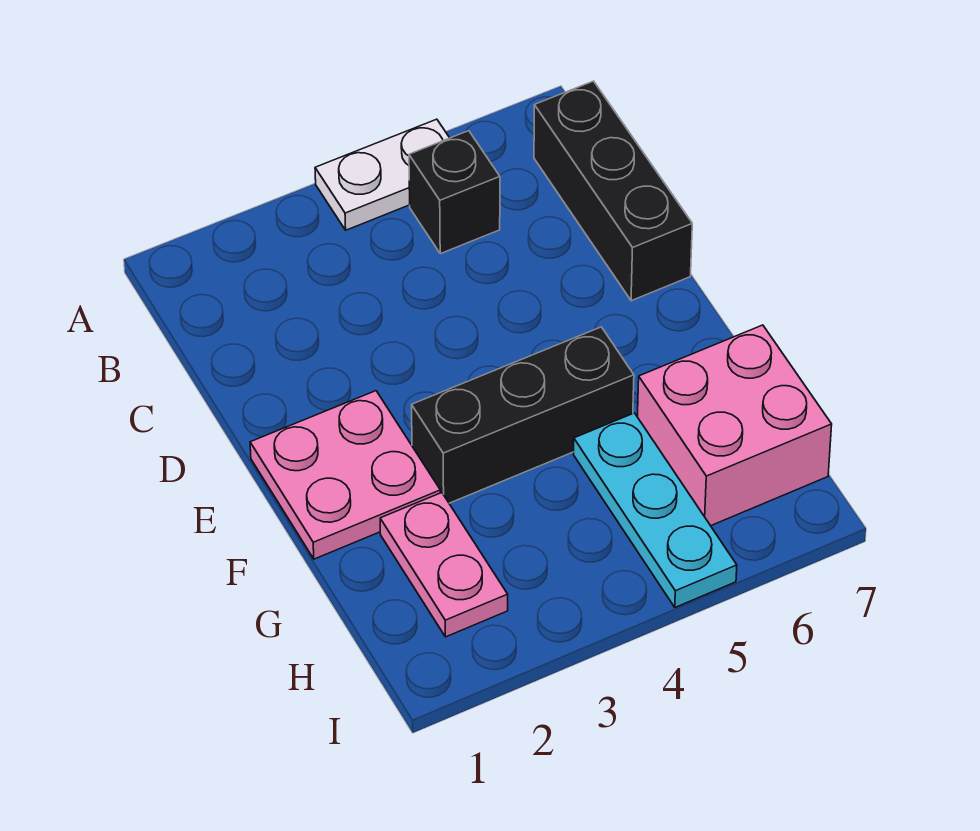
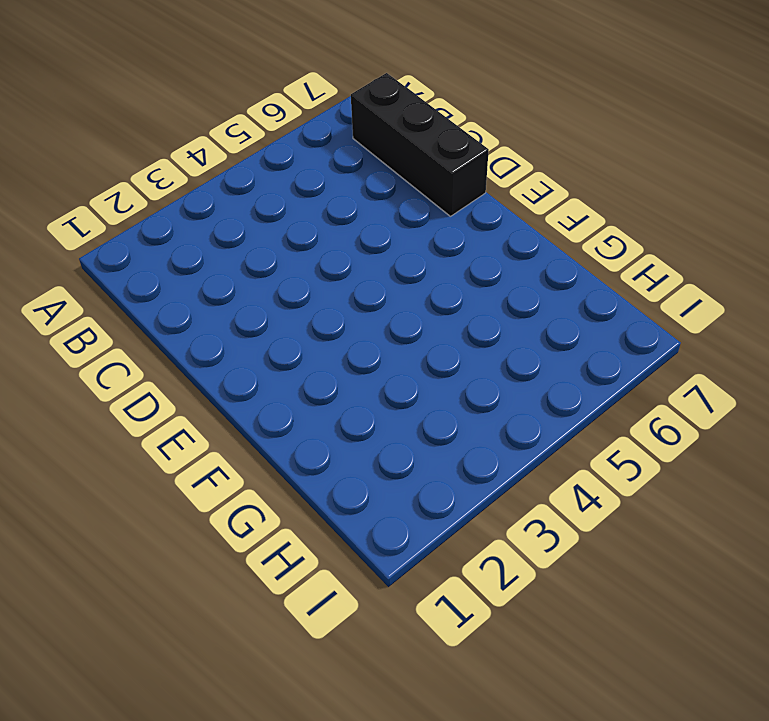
none -> white plate A4:A5 level 1
none -> black brick B5 level 1

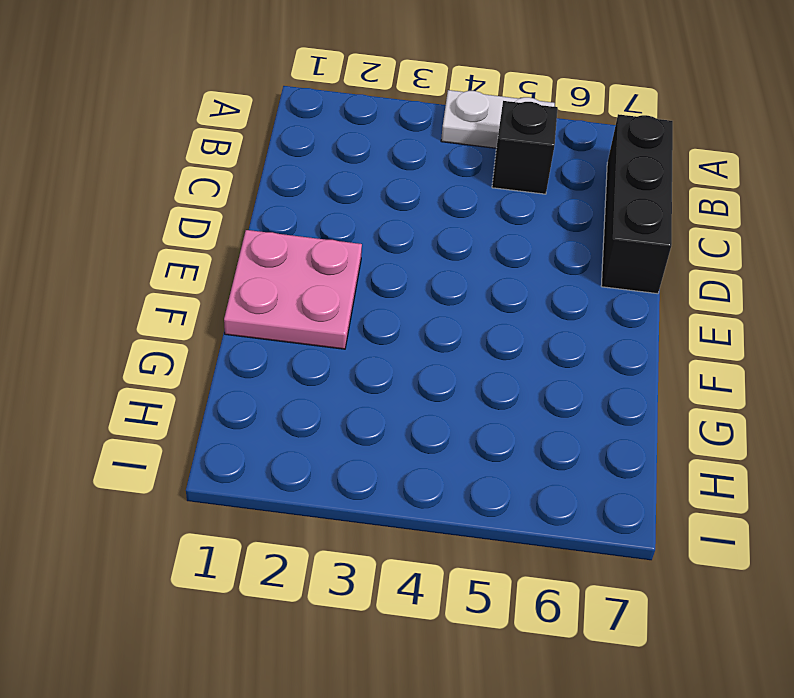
none -> black brick F3:F5 level 1
none -> pink plate G2:H2 level 1

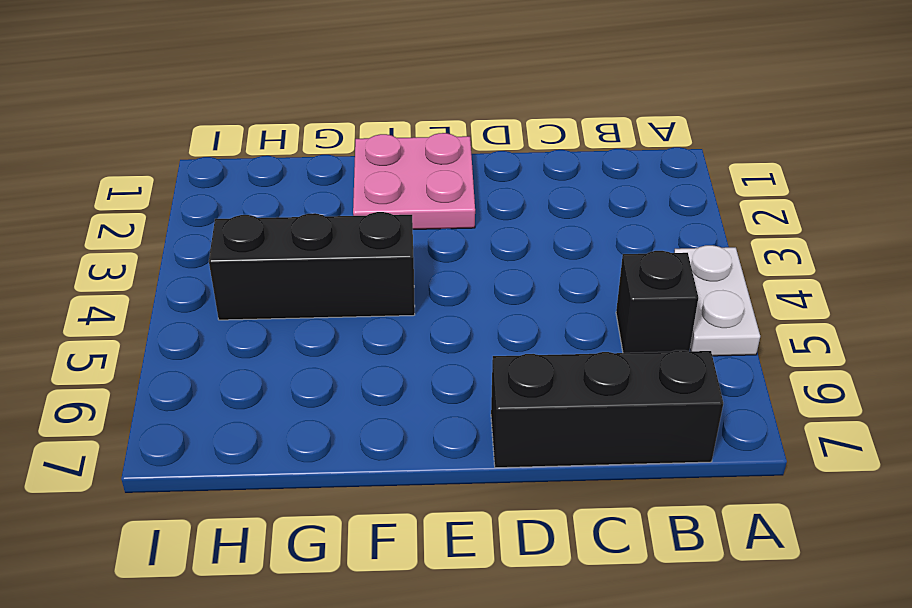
black brick F4:H4 level 1 -> black brick F3:F5 level 1
none -> pink plate G2:H2 level 1
none -> cyan plate G5:I5 level 1

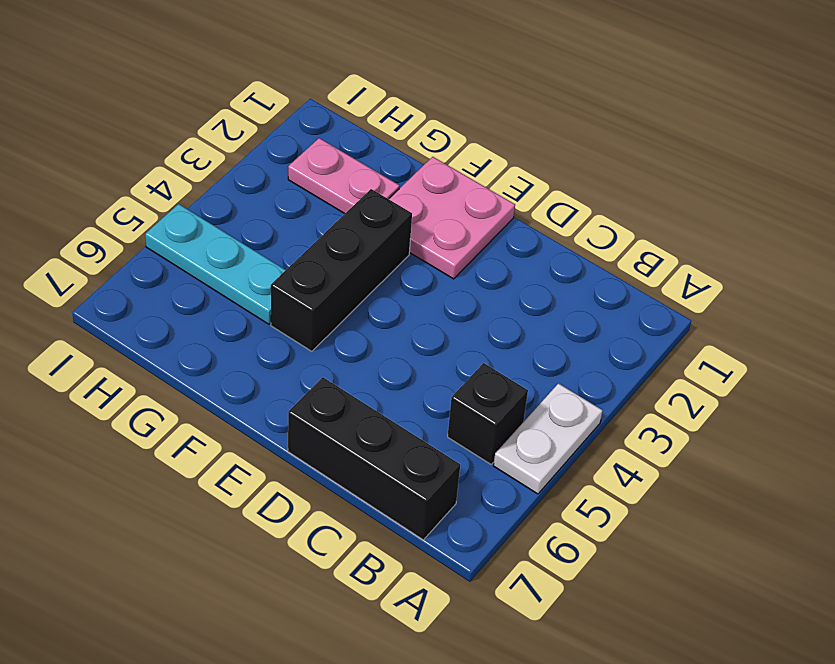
none -> pink brick G6:H7 level 1

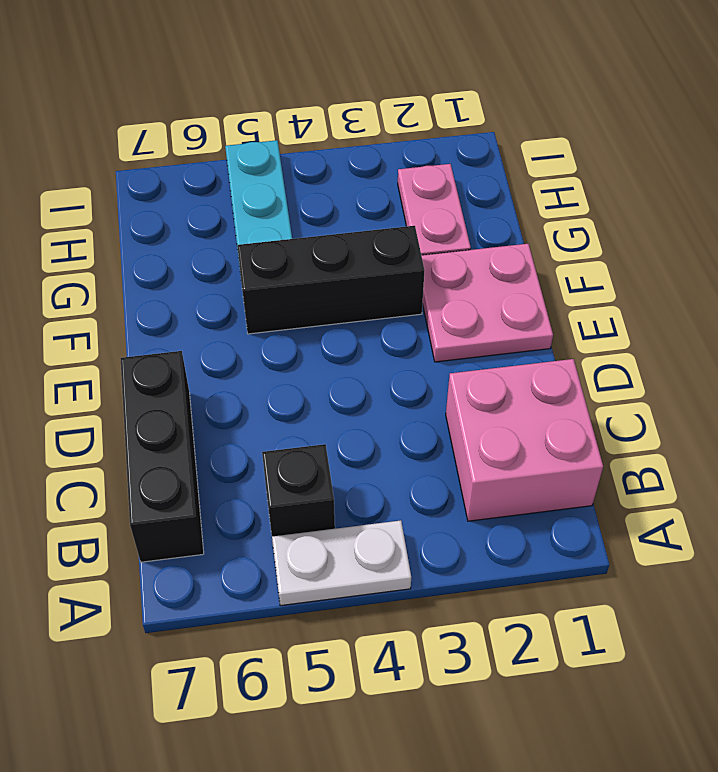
pink brick B1:C2 level 1 -> pink brick G6:H7 level 1

